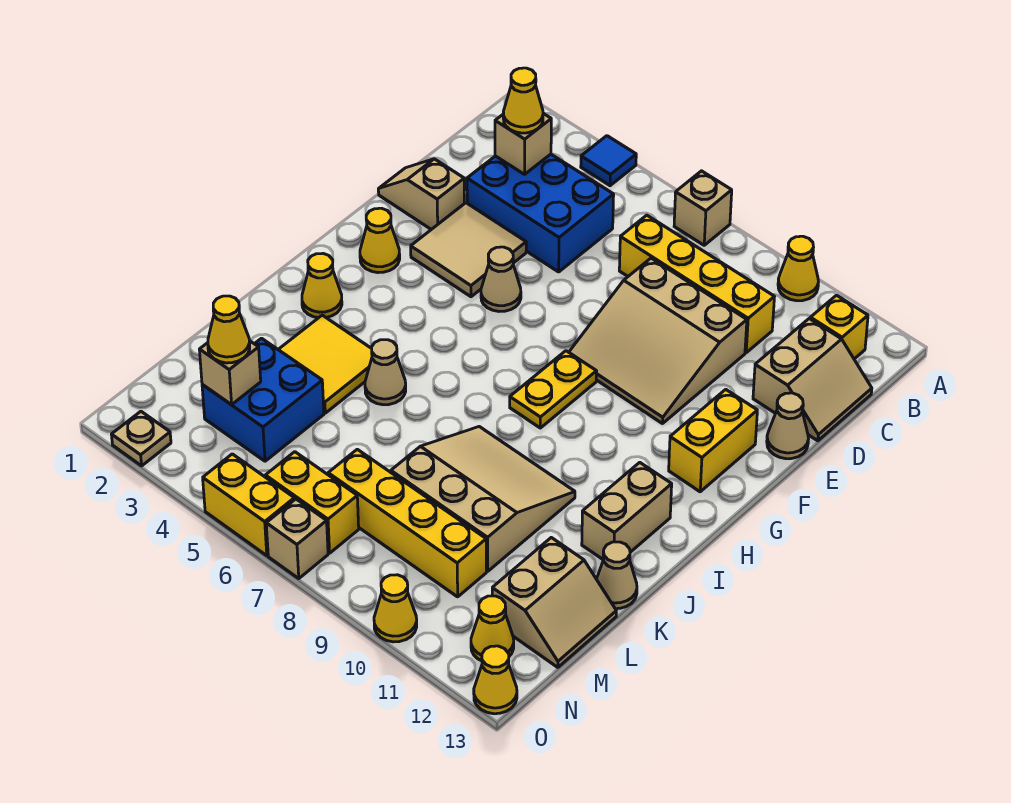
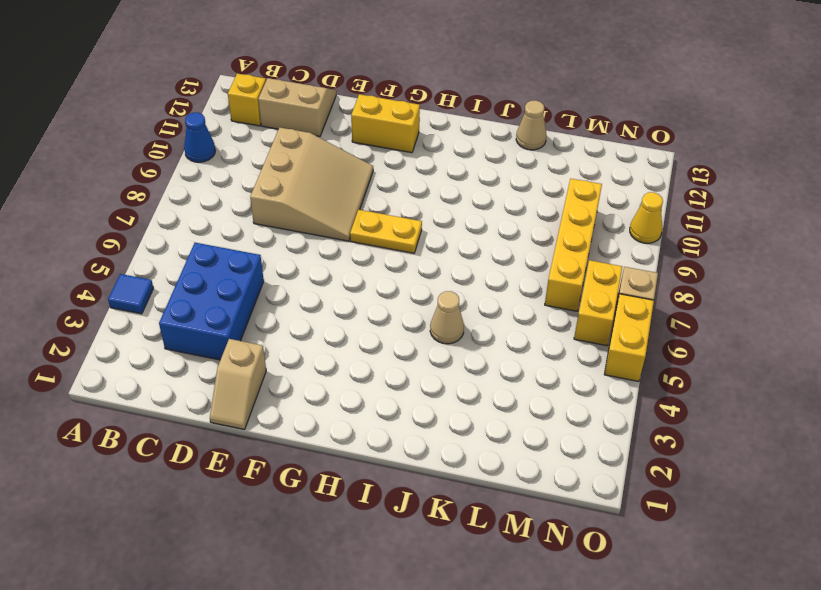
blue cone A10 level 1 -> yellow cone A10 level 1
none -> tan brick A7 level 1
none -> yellow brick C7:C10 level 1
none -> tan tile E3:F4 level 1
none -> tan cone E13 level 1

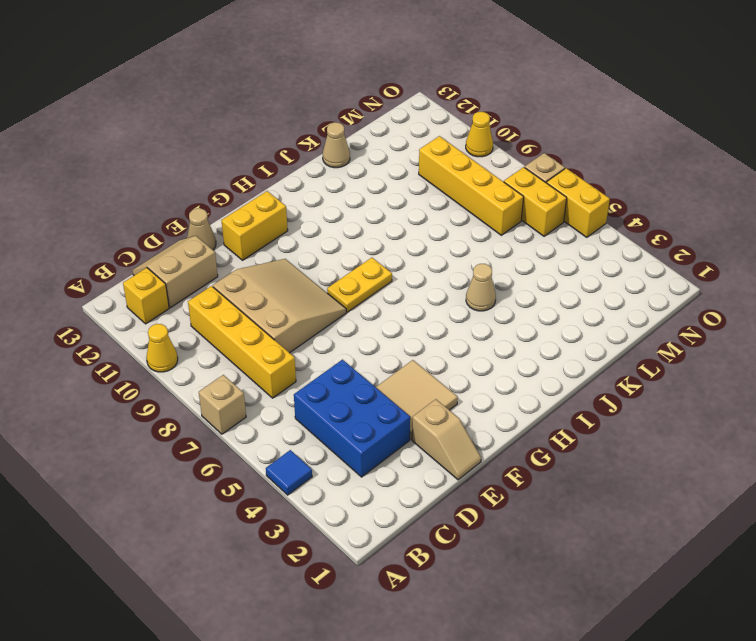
none -> tan cone F5 level 1
none -> yellow cone G2 level 1
none -> yellow cone I2 level 1
none -> tan brick I12:J12 level 1

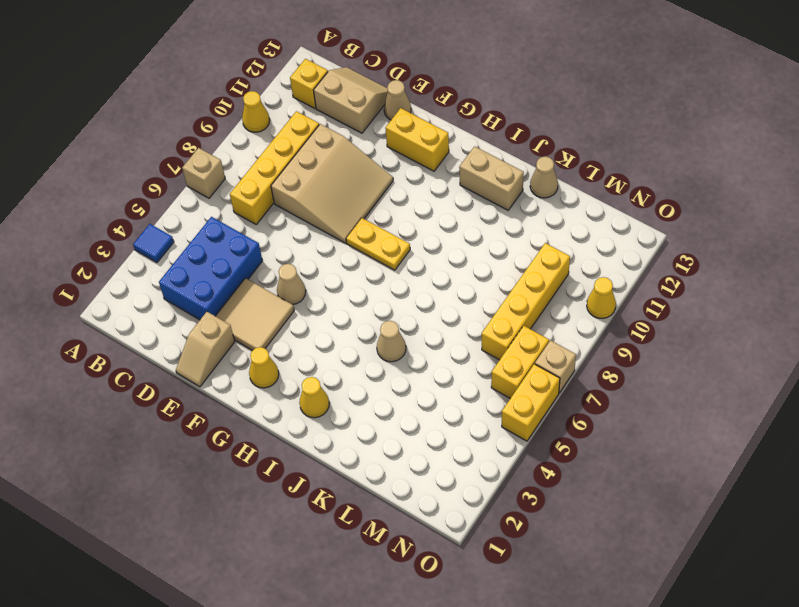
none -> yellow tile J3:K4 level 1
none -> tan slope J8:L10 level 1 top L
none -> blue brick L3:M4 level 1
none -> tan slope L12:M13 level 1 top 12

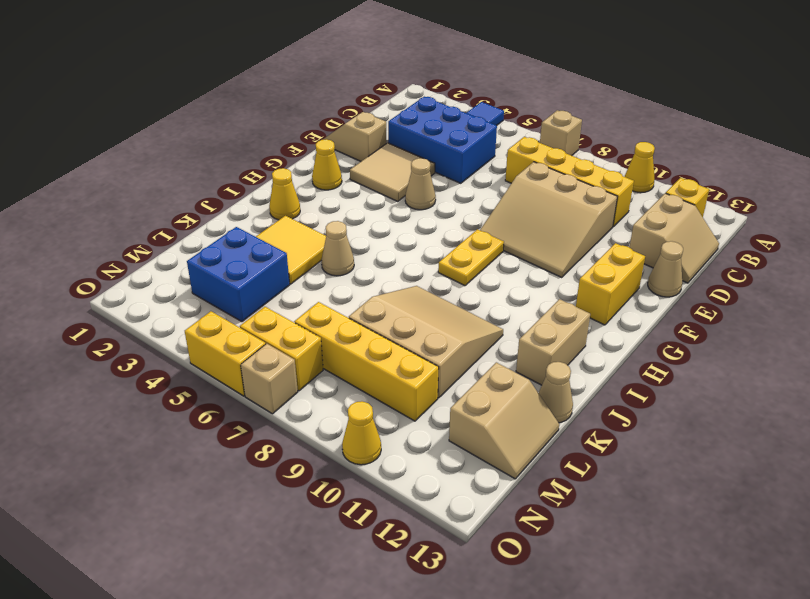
none -> yellow cone N12 level 1
none -> tan plate O2 level 1
none -> yellow cone O13 level 1
none -> tan brick C3 level 2

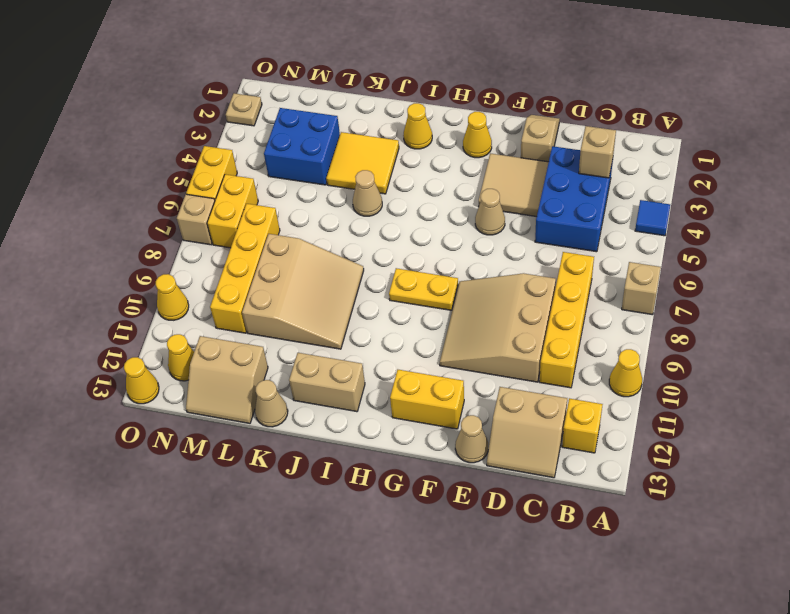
none -> tan brick M3 level 2
none -> yellow cone C3 level 3
none -> yellow cone M3 level 3

